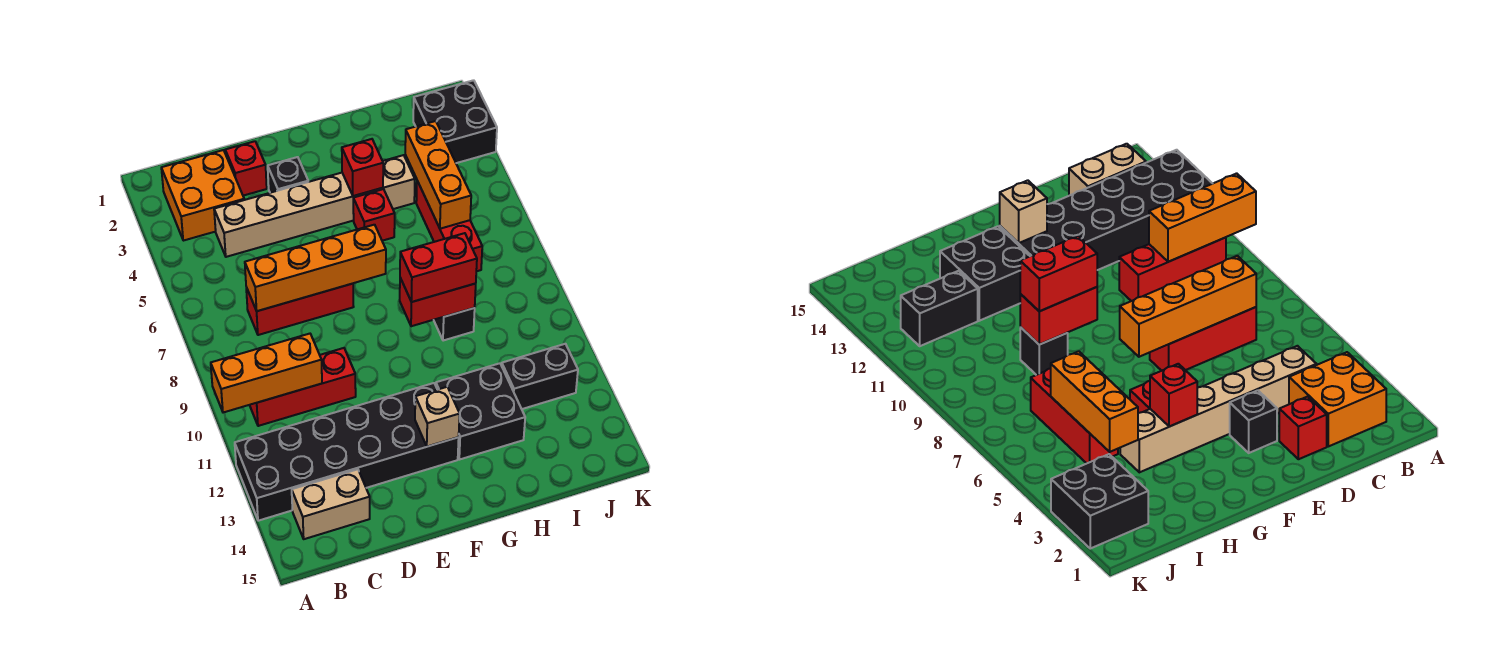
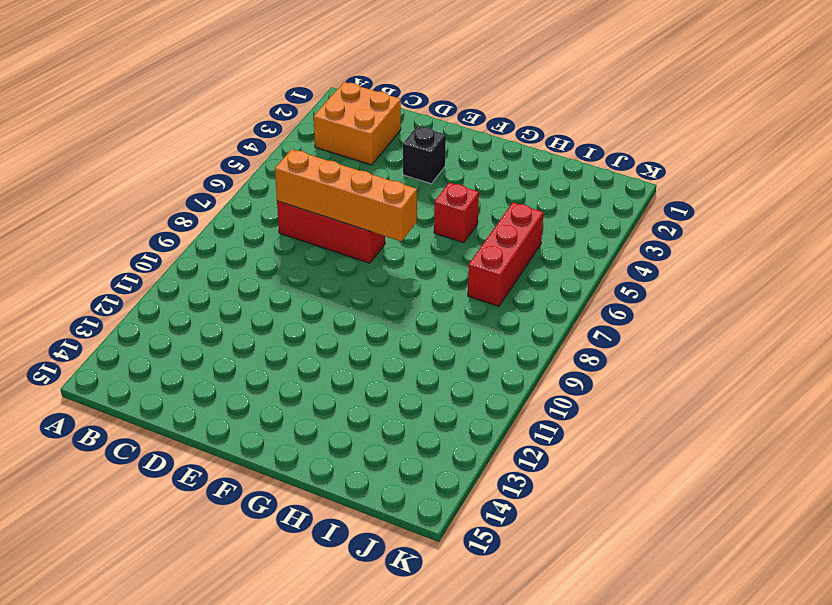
none -> black brick A12:F13 level 1
none -> red brick B10:D10 level 1
none -> tan brick B14:C14 level 1

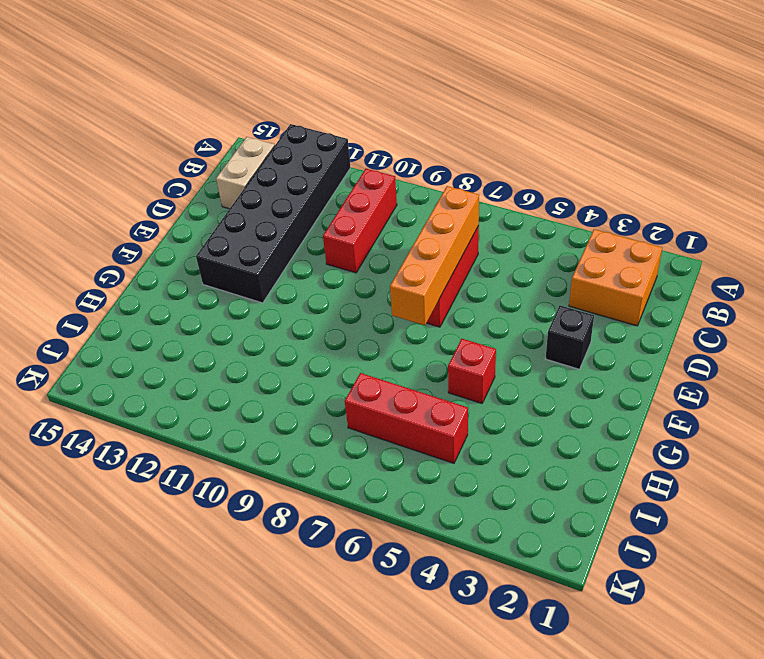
none -> tan brick C4:H4 level 1
none -> red brick D2 level 1
none -> black brick G12:H13 level 1

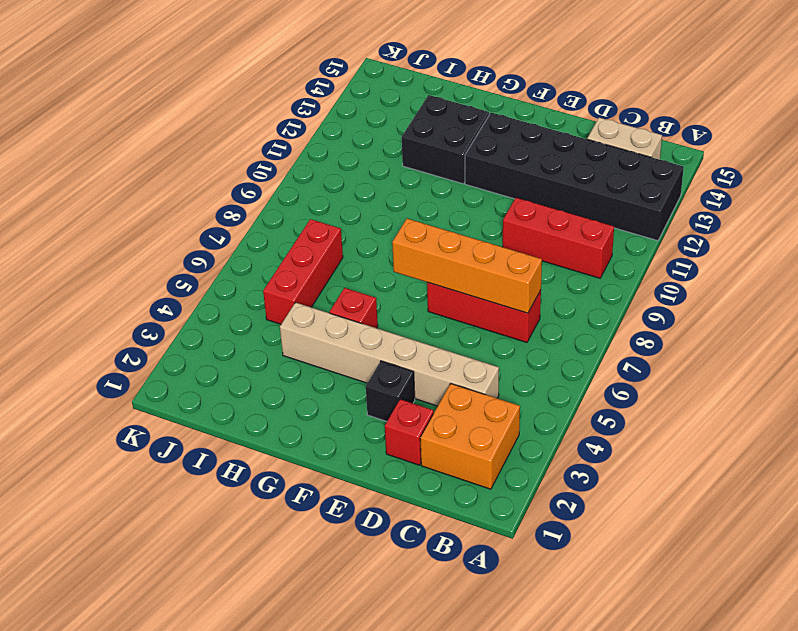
none -> black brick H9 level 1
none -> black brick I12:J12 level 1
none -> black brick J2:K3 level 1

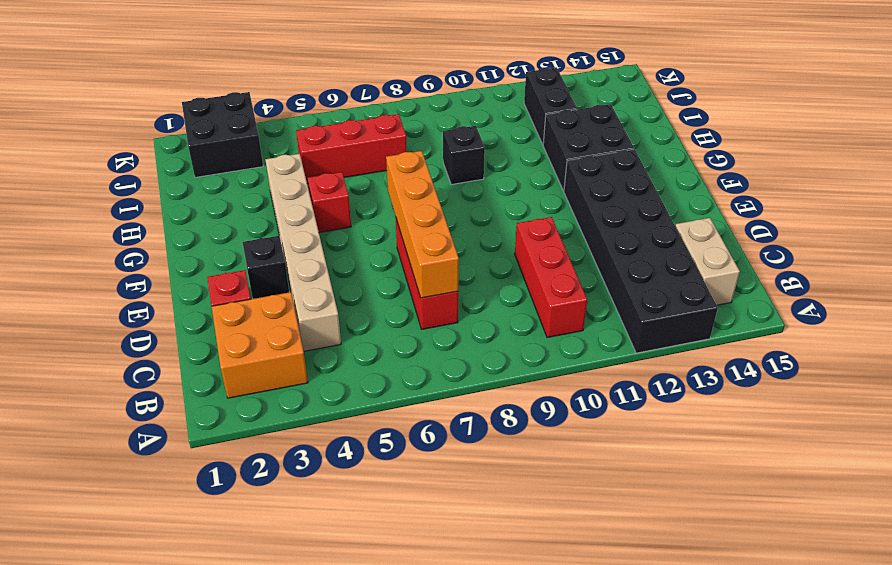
none -> orange brick A10:C10 level 2
none -> tan brick F13 level 2
none -> red brick G4 level 2

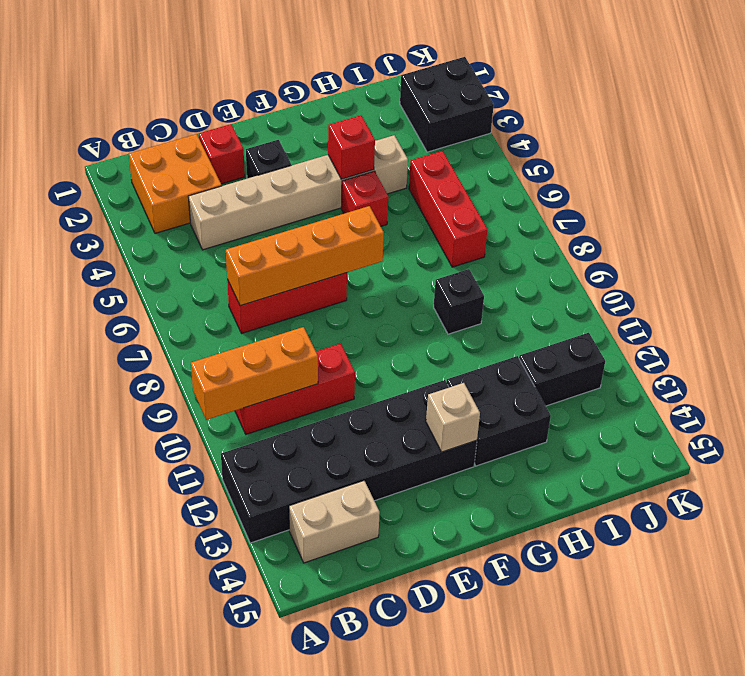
none -> red brick G9:H9 level 2
none -> orange brick I4:I6 level 2
none -> red brick G9:H9 level 3

